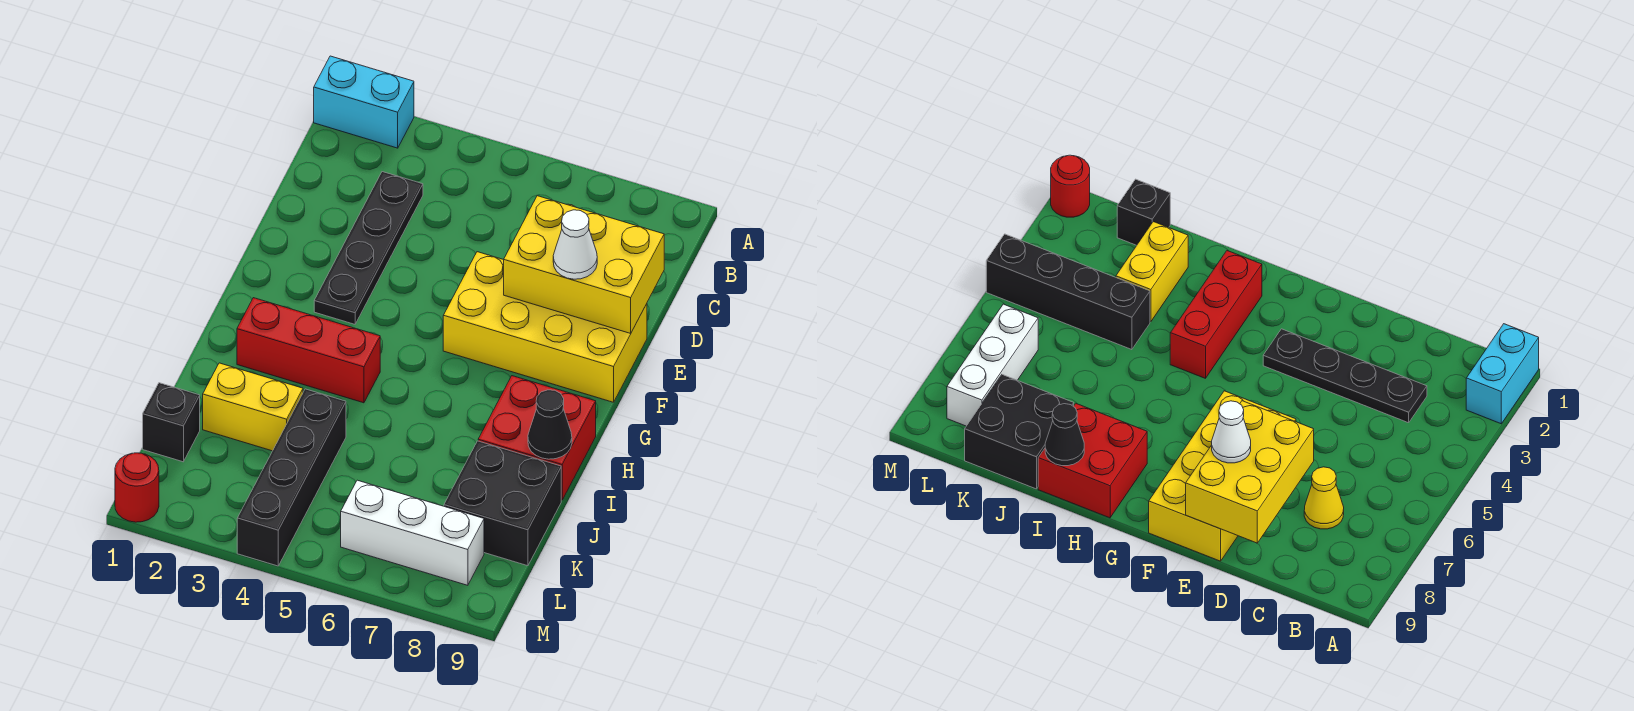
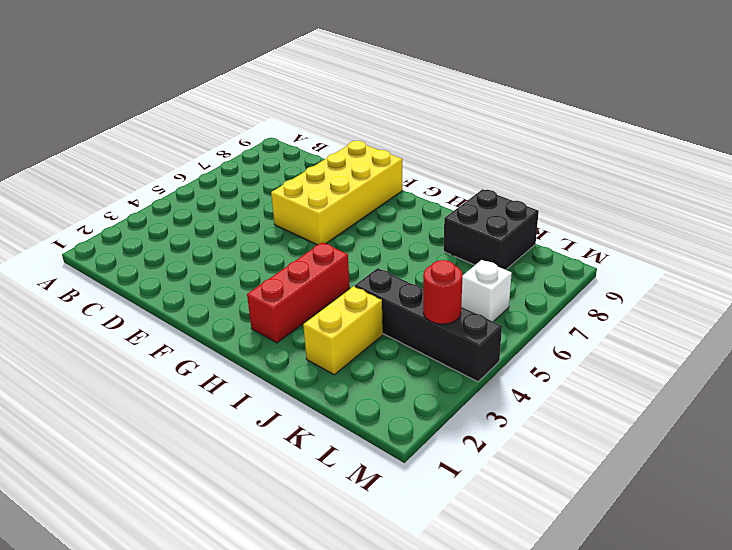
red round brick L4 level 2 -> red round brick M1 level 1
white brick L6 level 1 -> white brick L6:L8 level 1
none -> cyan brick A1:A2 level 1
none -> black plate C3:F3 level 1
none -> yellow cone C7 level 1

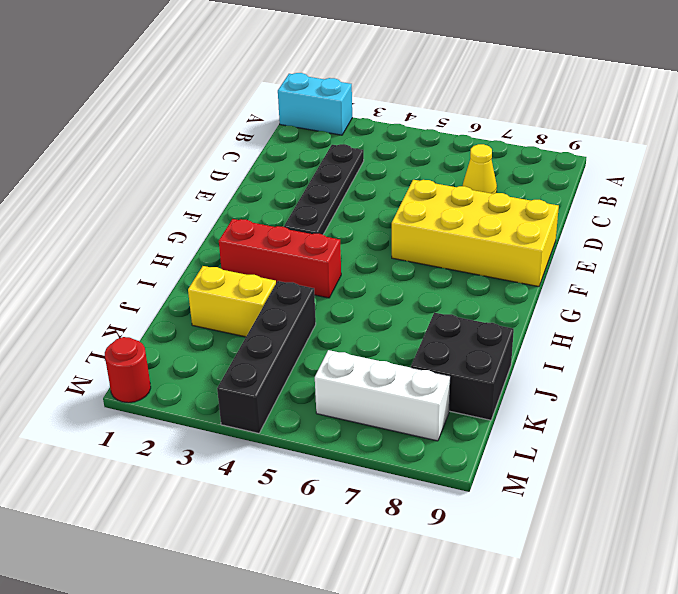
none -> red brick H8:I9 level 1
none -> black brick K1 level 1
none -> yellow brick D7:E9 level 2

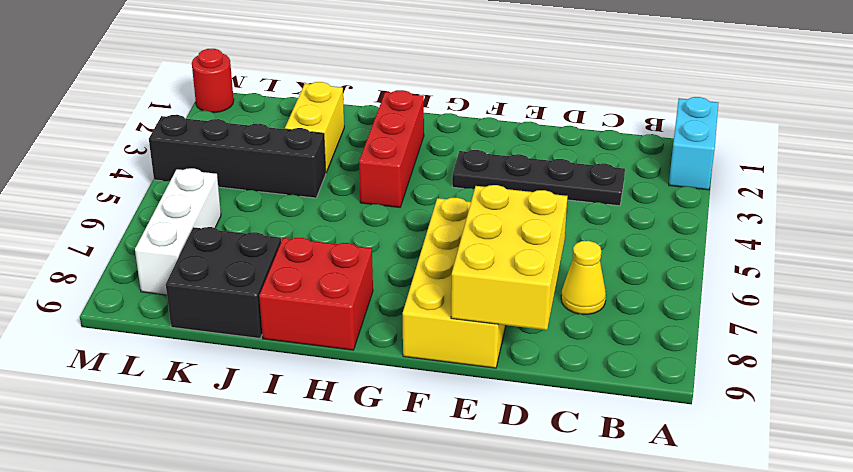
none -> black brick K1 level 1
none -> black cone I9 level 2
none -> white cone E8 level 3

